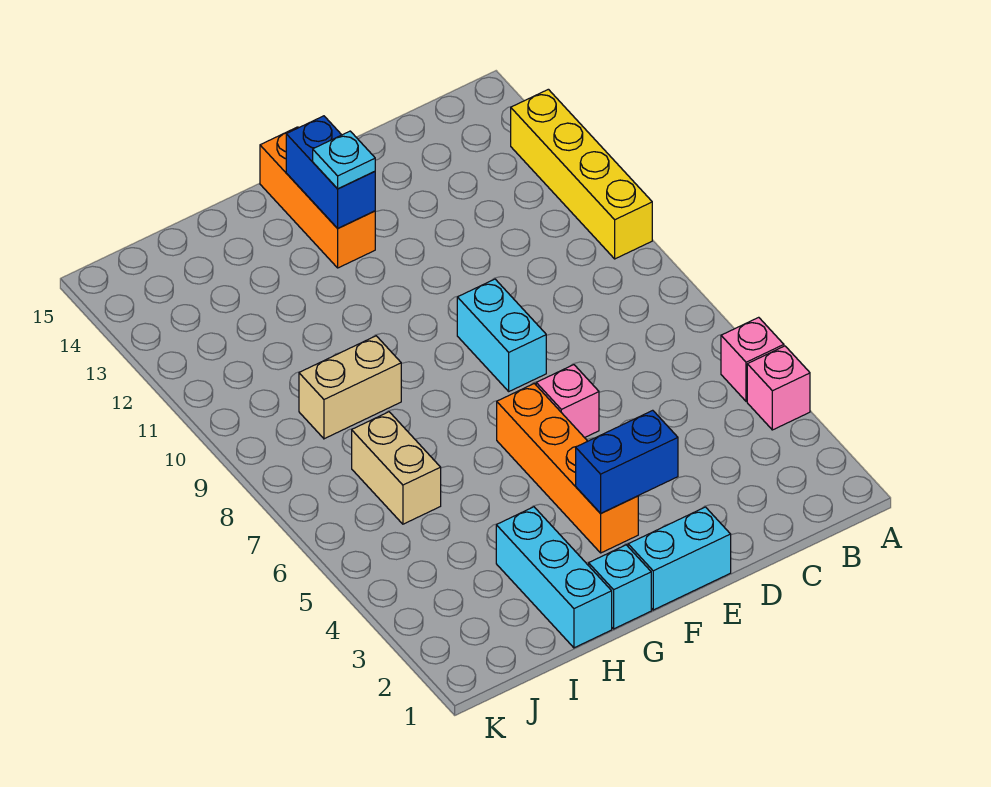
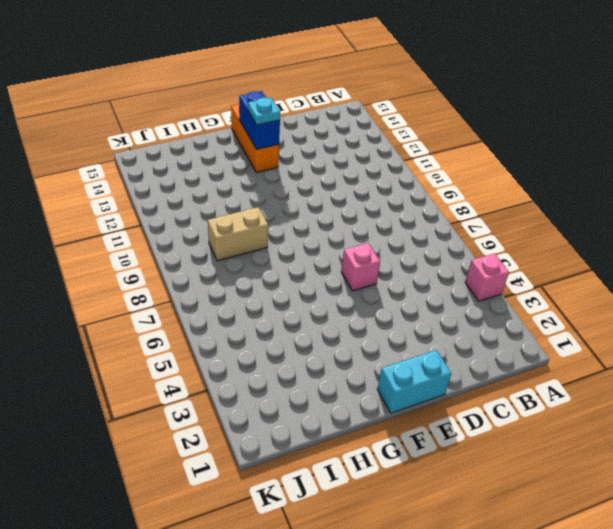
none -> pink brick A5 level 1
none -> yellow brick A10:A13 level 1
none -> cyan brick E8:E9 level 1

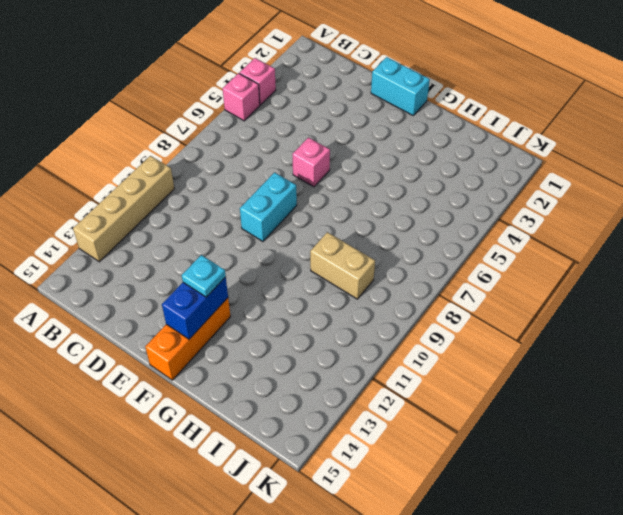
tan brick A10:A13 level 1 -> yellow brick A10:A13 level 1
none -> orange brick F3:F6 level 1
none -> cyan brick G1 level 1
none -> cyan brick H1:H3 level 1

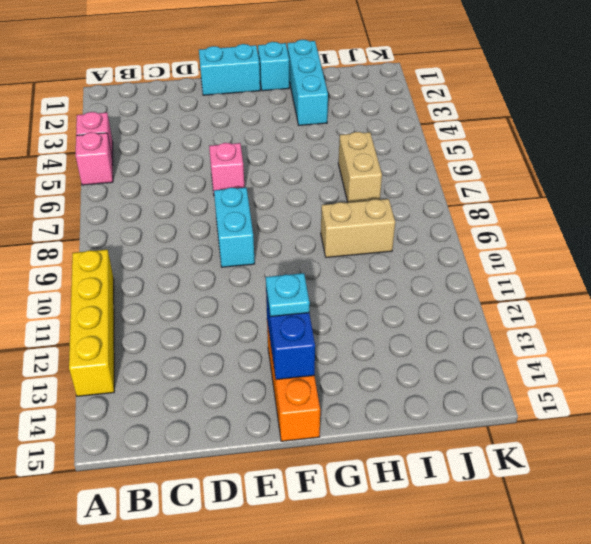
none -> orange brick F3:F6 level 1
none -> blue brick E3:F3 level 2

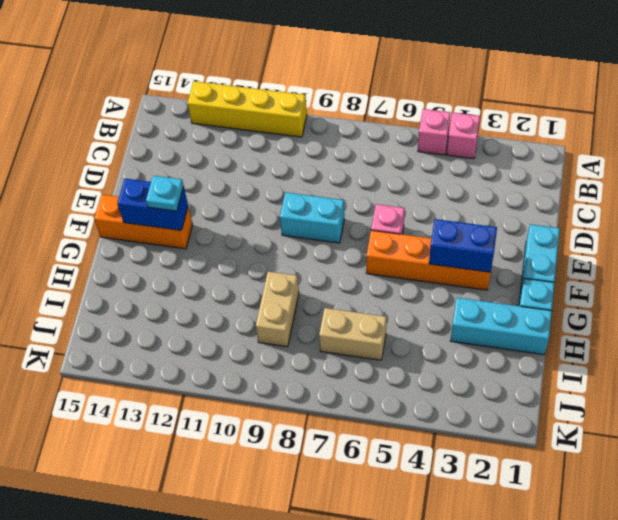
blue brick F3:F4 level 2 -> blue brick E3:F3 level 2

